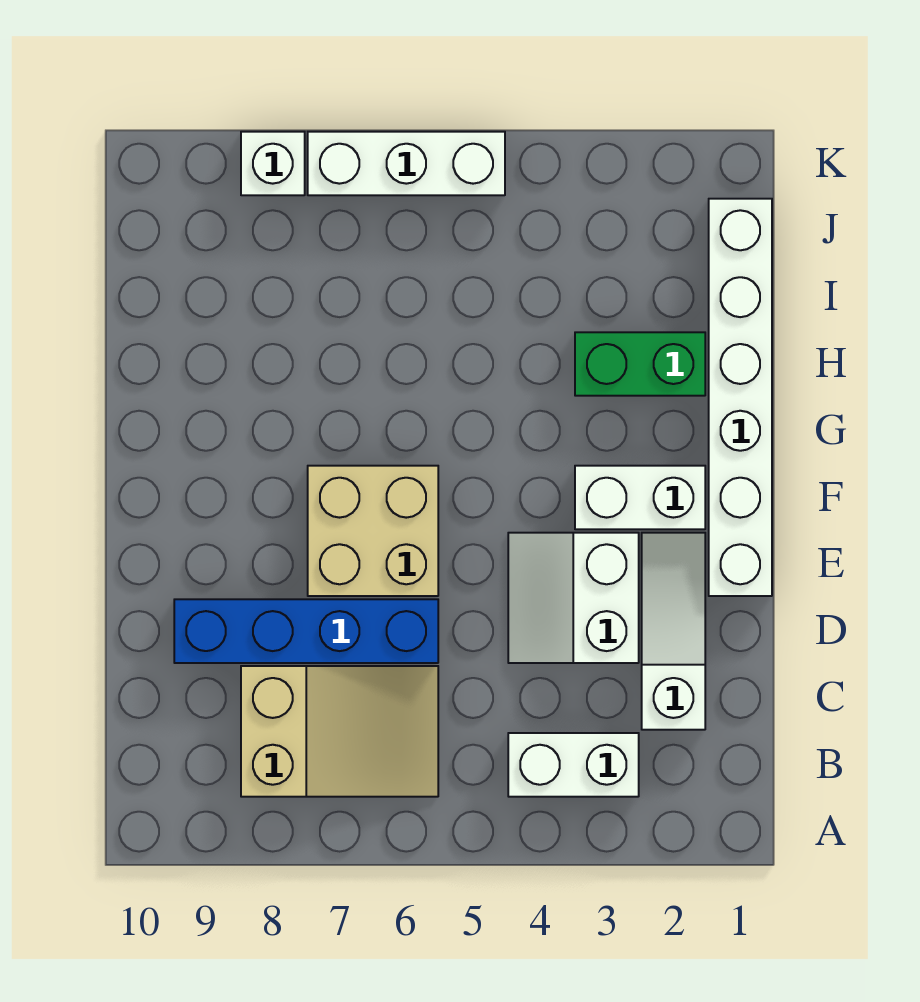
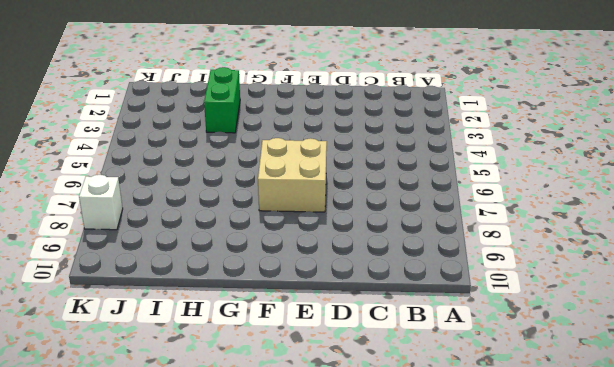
none -> white brick B3:B4 level 1
none -> tan slope B6:C8 level 1 top 8

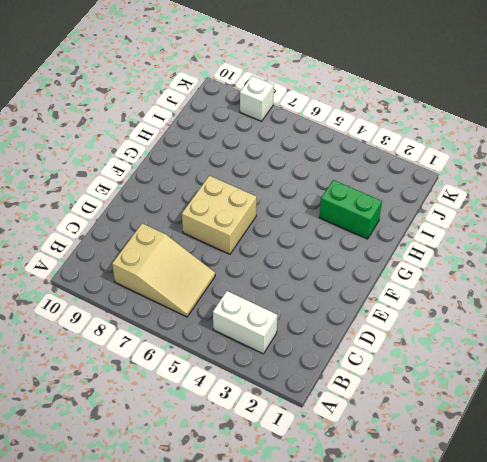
none -> white slope C2:E2 level 1 top C
none -> white slope D3:E4 level 1 top 3

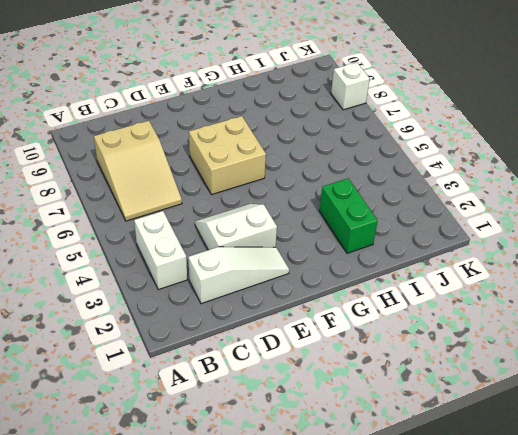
none -> blue brick D6:D9 level 1
none -> white brick E1:J1 level 1

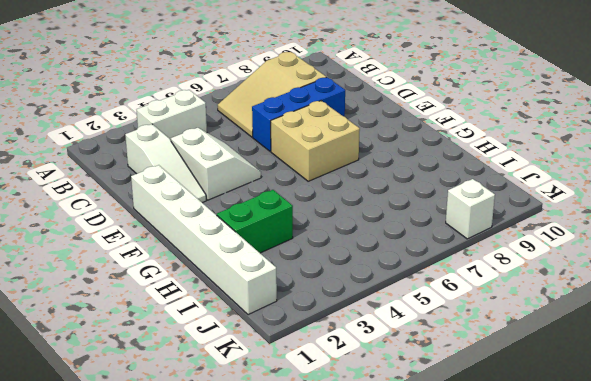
blue brick D6:D8 level 1 -> blue brick D6:D9 level 1
none -> white brick F2:F3 level 1
none -> white brick K5:K7 level 1

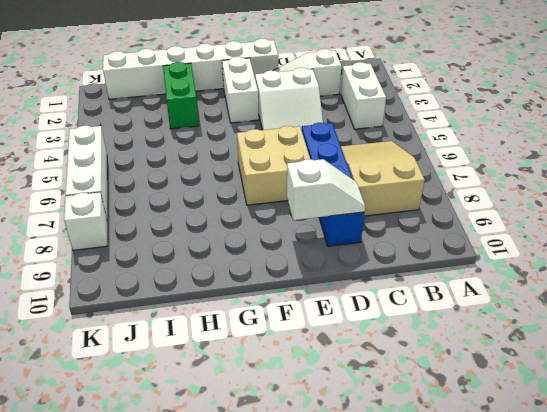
white slope D9:E9 level 2 top E -> none

